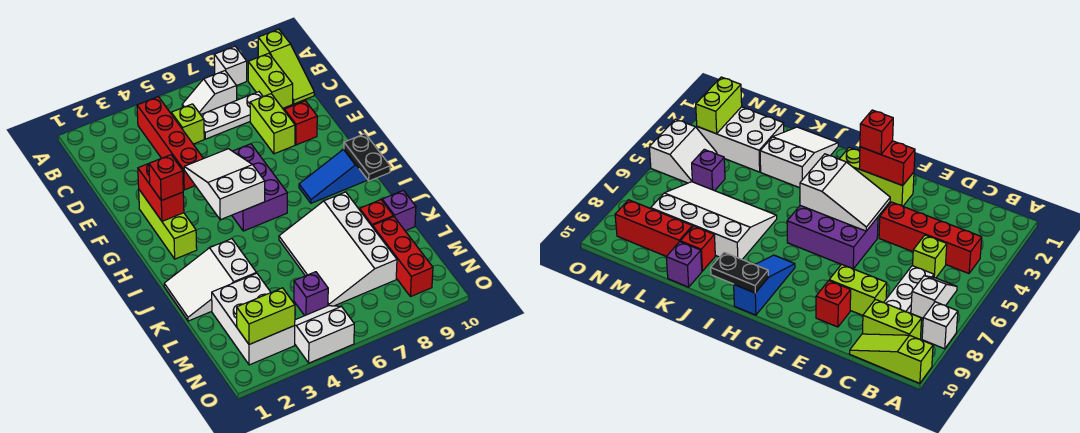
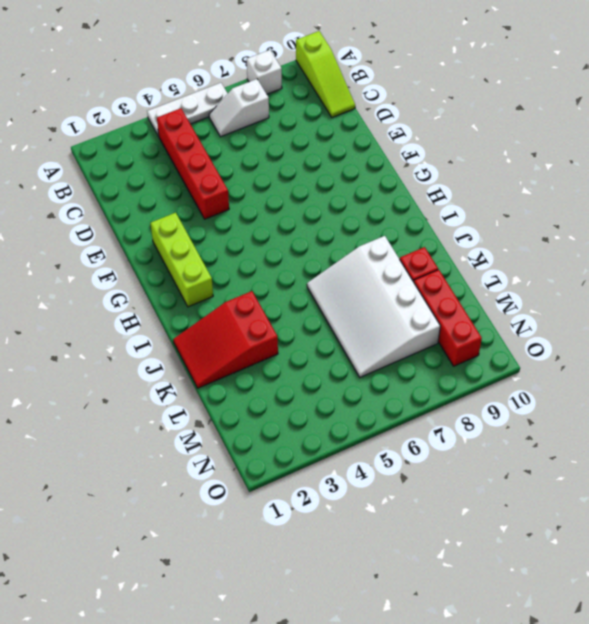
white plate A4:A6 level 1 -> white plate C6:C8 level 1
red slope J1:K3 level 1 top 3 -> white slope J1:K3 level 1 top 3
none -> lime brick B9:C9 level 1
none -> lime brick C5 level 1
none -> lime brick D8:E8 level 1

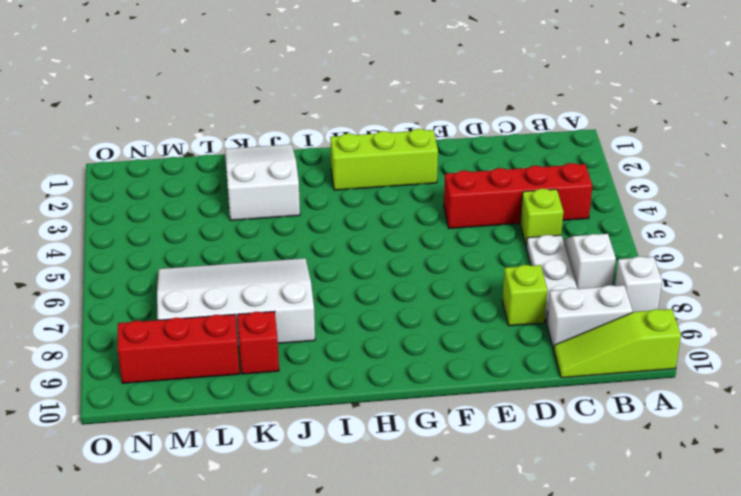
white brick B9:C9 level 1 -> lime brick B9:C9 level 1
lime brick D8 level 1 -> lime brick D8:E8 level 1
none -> red brick E9 level 1
none -> purple brick F5:H6 level 1
none -> blue slope H8:H10 level 1 top 10

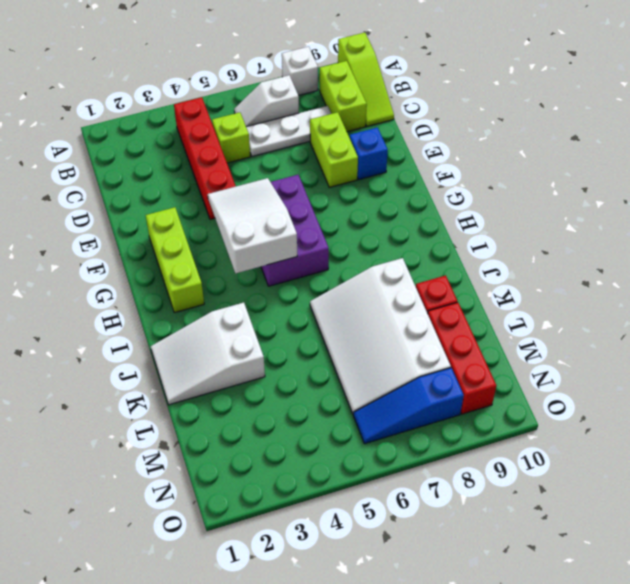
blue brick E9 level 1 -> red brick E9 level 1
blue slope N6:N8 level 1 top 8 -> blue slope H8:H10 level 1 top 10
none -> purple brick K10 level 1
none -> white brick L2:N3 level 1
none -> purple brick M5 level 1

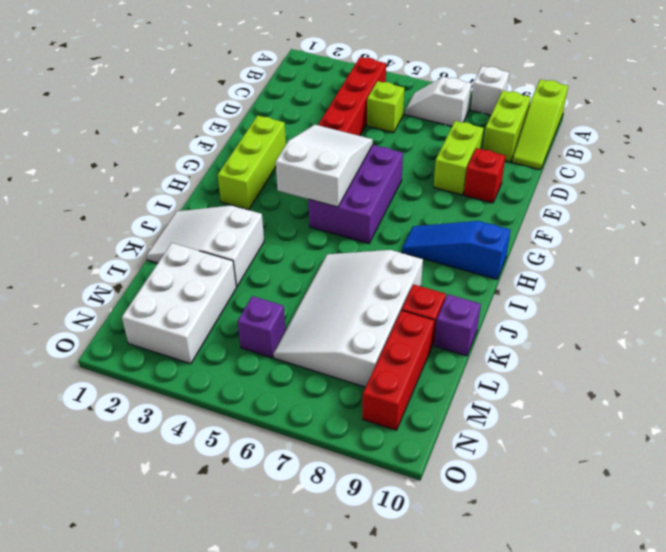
none -> white plate C6:C8 level 1
none -> white slope N4:O5 level 1 top O
none -> red brick F2:G2 level 2

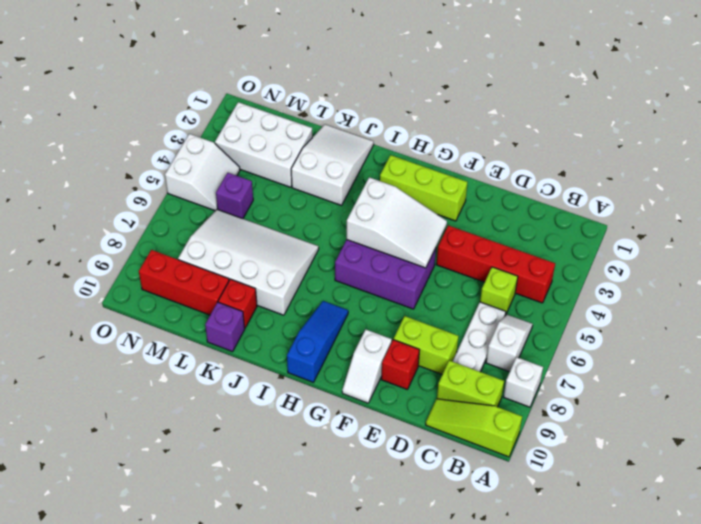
white slope F9:F10 level 1 top 9 -> none
none -> red brick F2:G2 level 2
none -> black plate H10:I10 level 2
none -> lime brick N2:N3 level 2

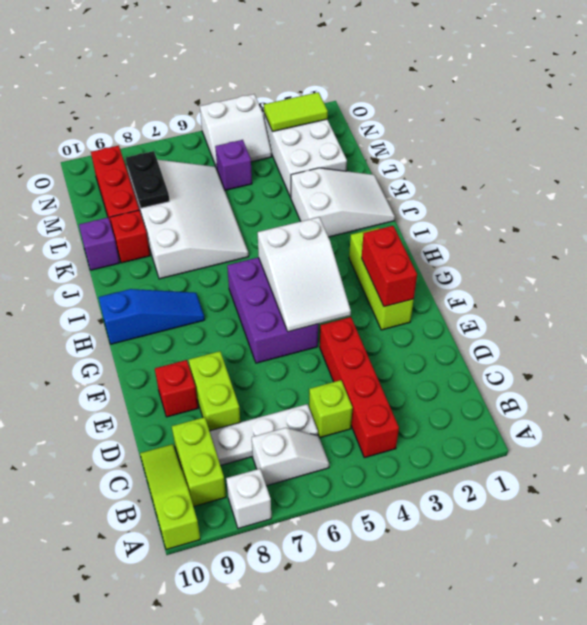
black plate L8:M8 level 2 -> black plate H10:I10 level 2
lime tile N2:N3 level 2 -> lime brick N2:N3 level 2
none -> red brick G2 level 3

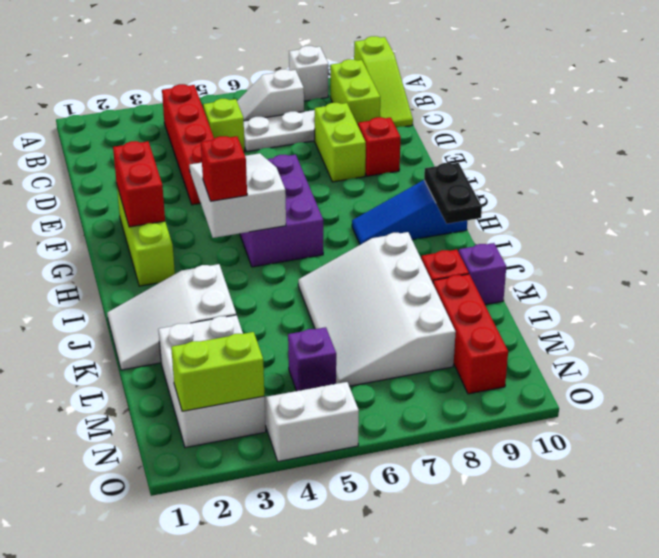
red brick H4 level 3 -> red brick G2 level 3

